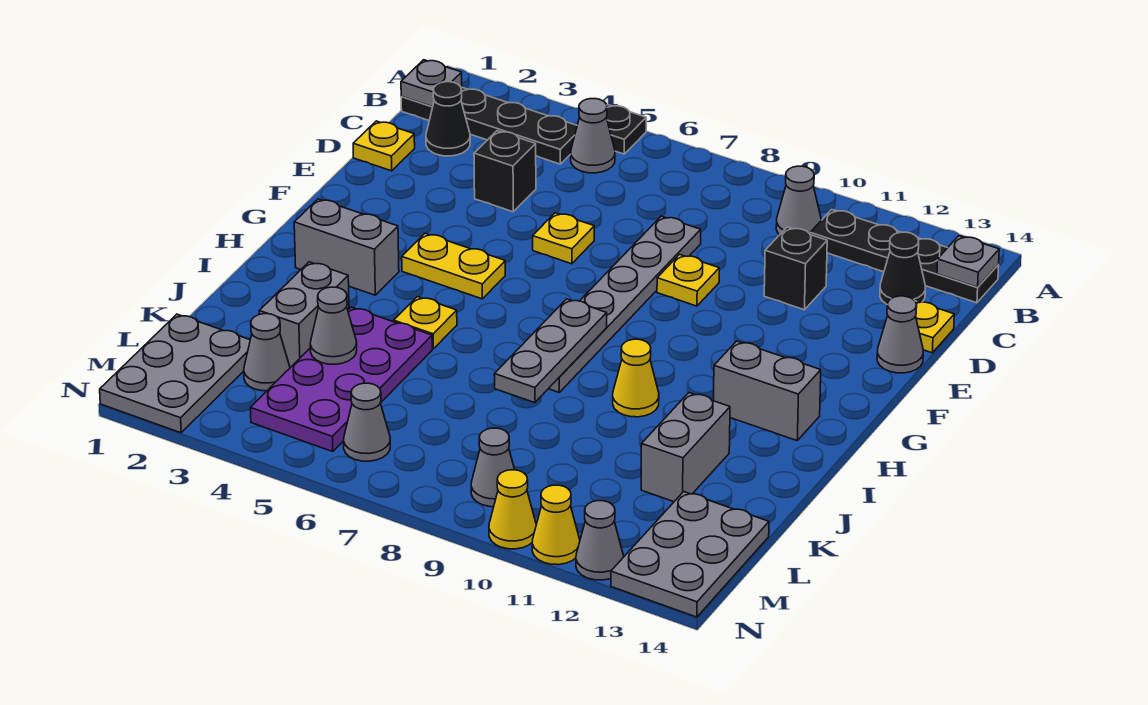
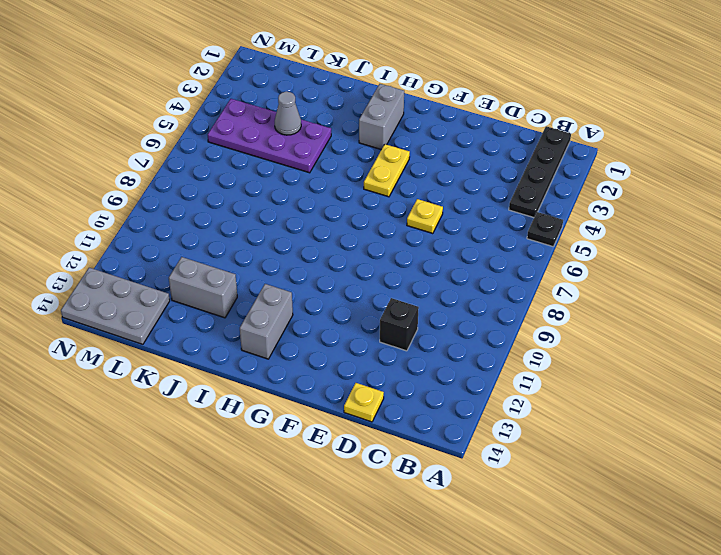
none -> grey cone B5 level 1
none -> grey cone B10 level 1
none -> black plate B11:B14 level 1
none -> black cone C2 level 1

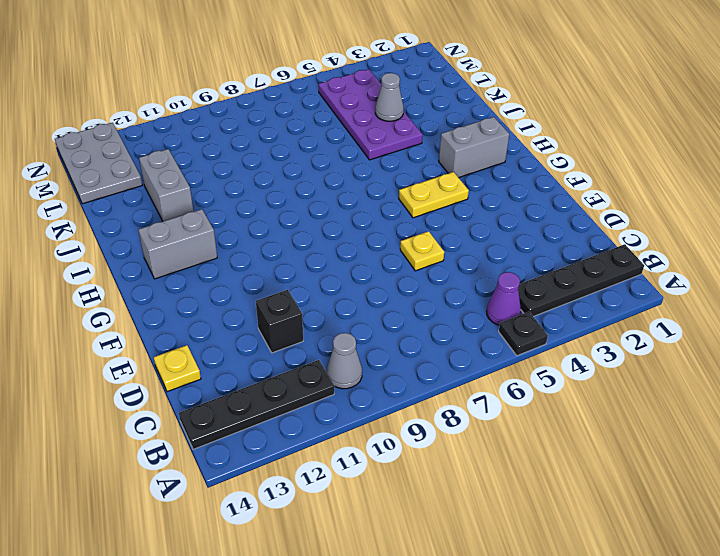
purple cone B5 level 1 -> grey cone B5 level 1
none -> black cone C2 level 1
none -> black cone C13 level 1
none -> yellow plate D1 level 1
none -> black brick D4 level 1

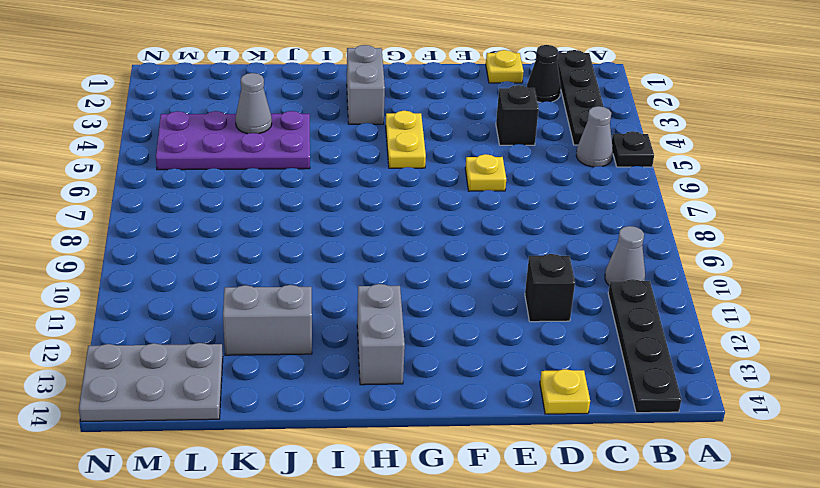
none -> black cone C13 level 1
none -> grey plate D8:I8 level 1
none -> yellow plate E9 level 1
none -> grey cone E14 level 1

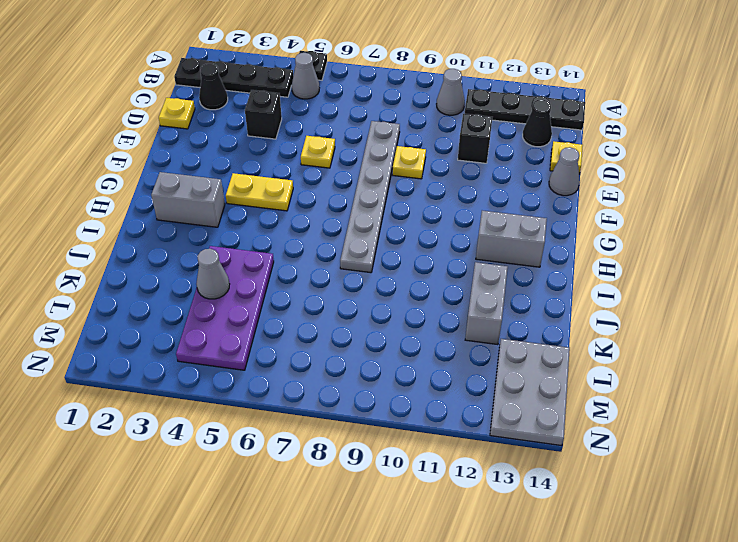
none -> yellow plate I5 level 1
none -> yellow cone I10 level 1
none -> grey brick J3:K3 level 1
none -> grey plate L1:N2 level 1

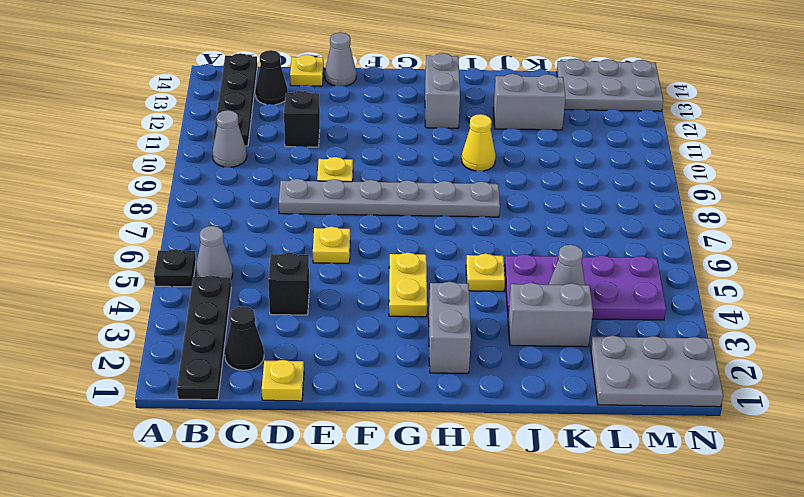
none -> grey cone L3 level 1
none -> grey cone M6 level 1
none -> grey cone M9 level 1
none -> yellow cone N10 level 1

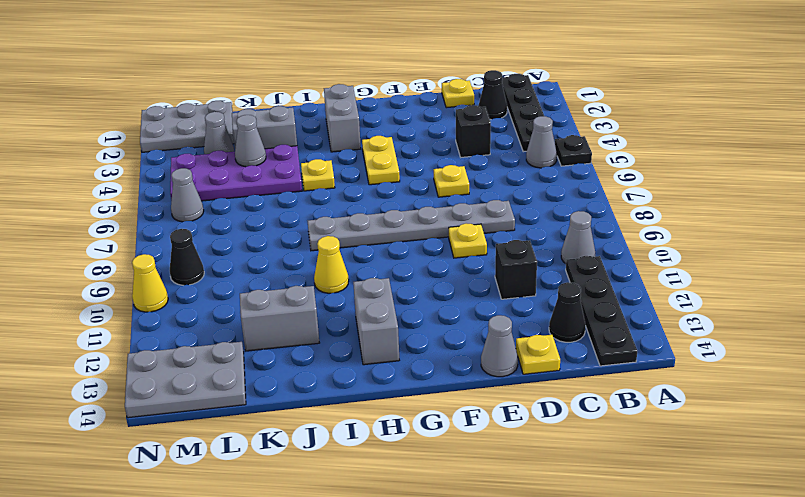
black cone M9 level 1 -> grey cone M9 level 1
none -> yellow cone N11 level 1
none -> grey cone N12 level 1
none -> grey plate B1 level 2
none -> grey plate B14 level 2

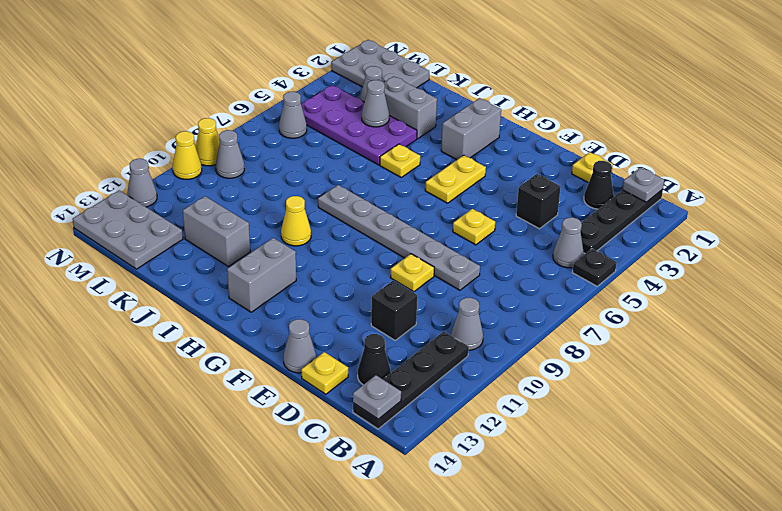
yellow cone N9 level 1 -> yellow cone N11 level 1
none -> grey plate H8:J8 level 2

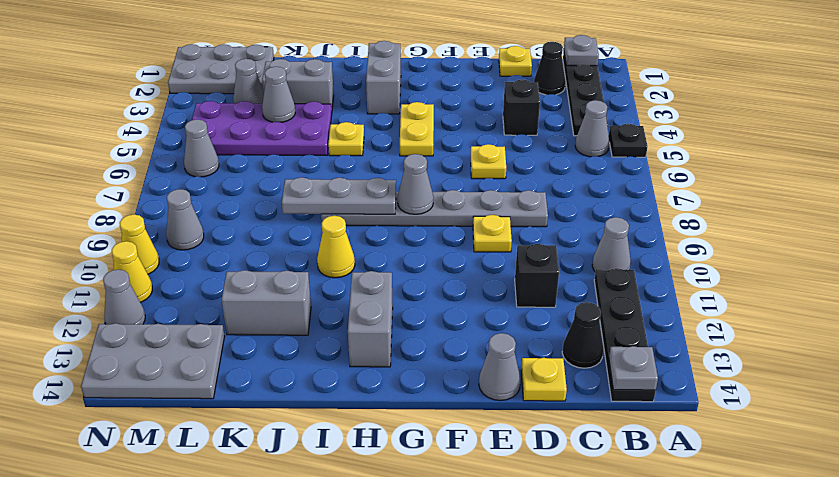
grey cone G8 level 2 -> none

